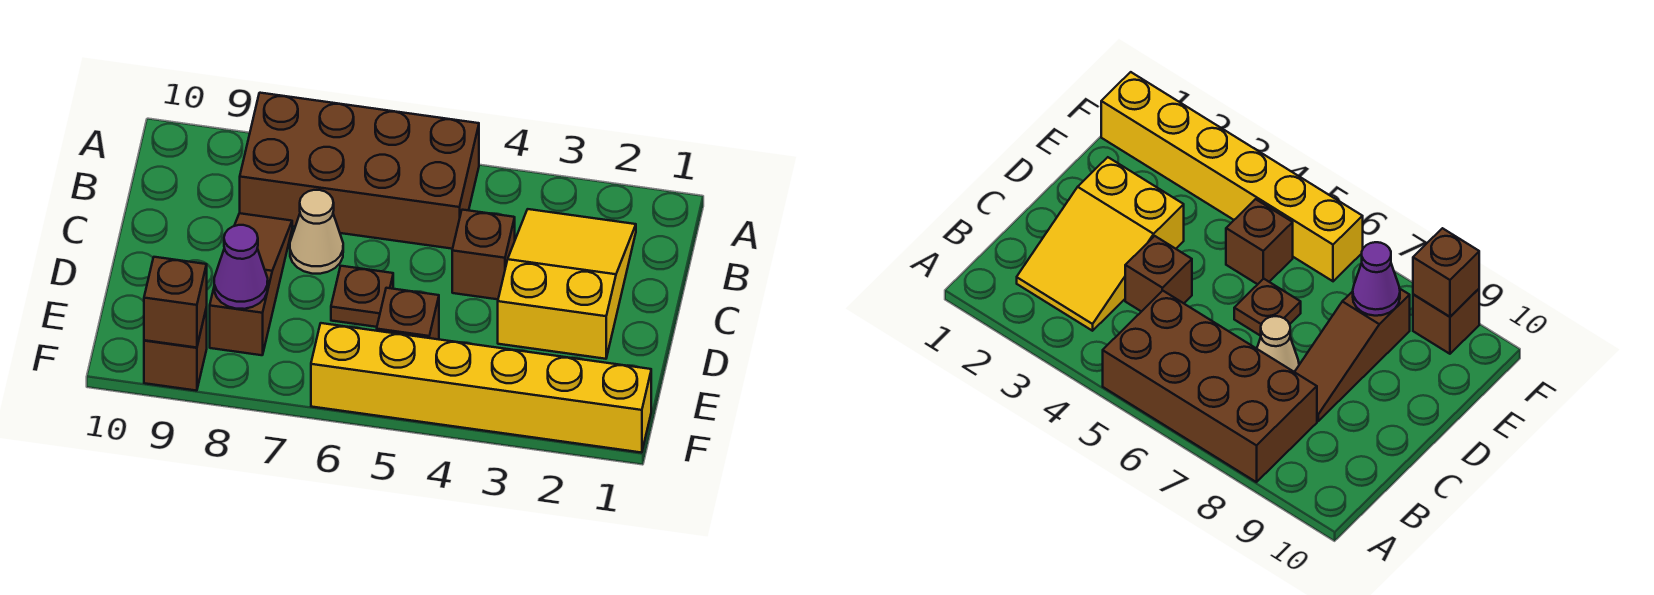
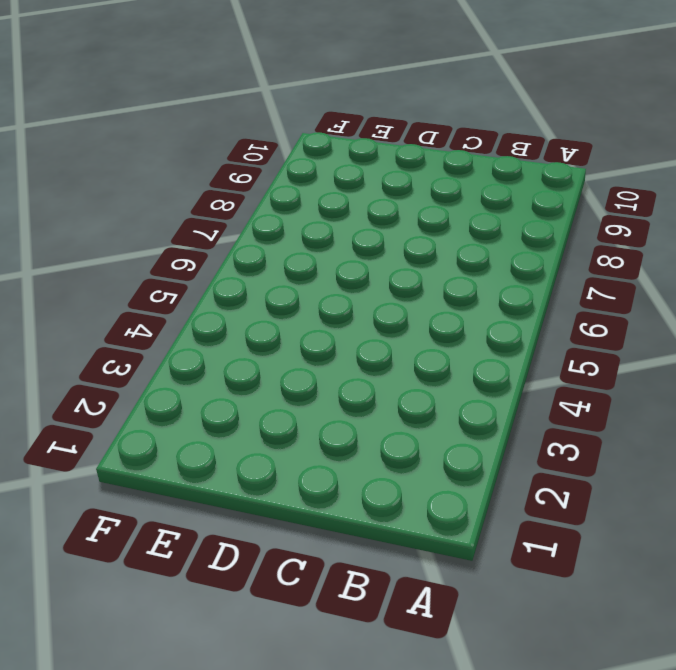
none -> brown brick A5:B8 level 1
none -> yellow slope B2:D3 level 1 top D

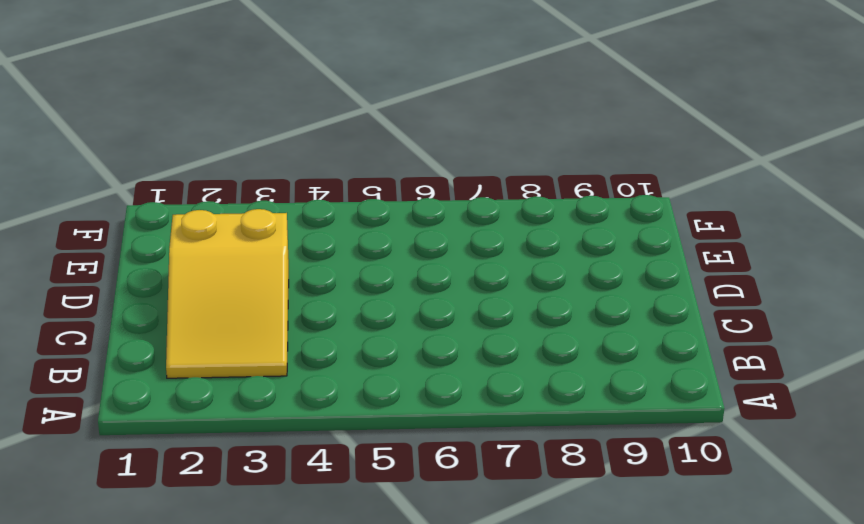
none -> brown brick A5:B8 level 1
none -> brown brick C4 level 1

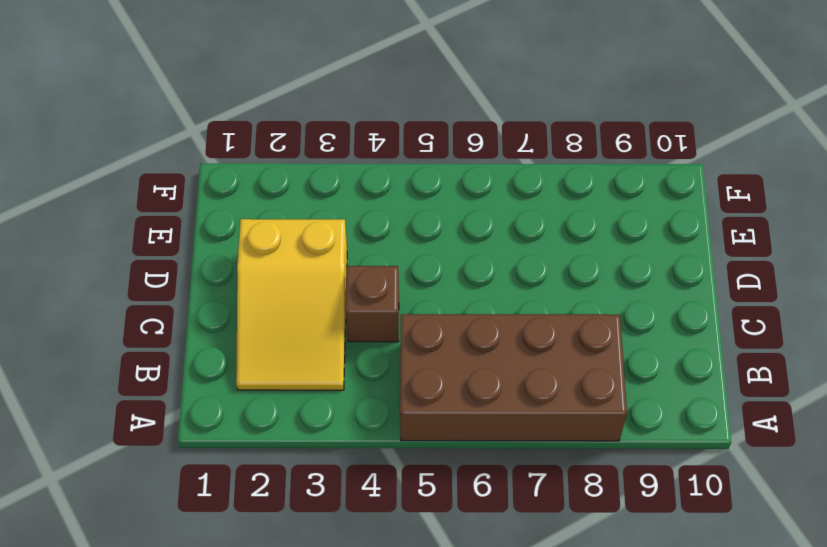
none -> tan cone C7 level 1
none -> brown slope C8:E8 level 1 top E

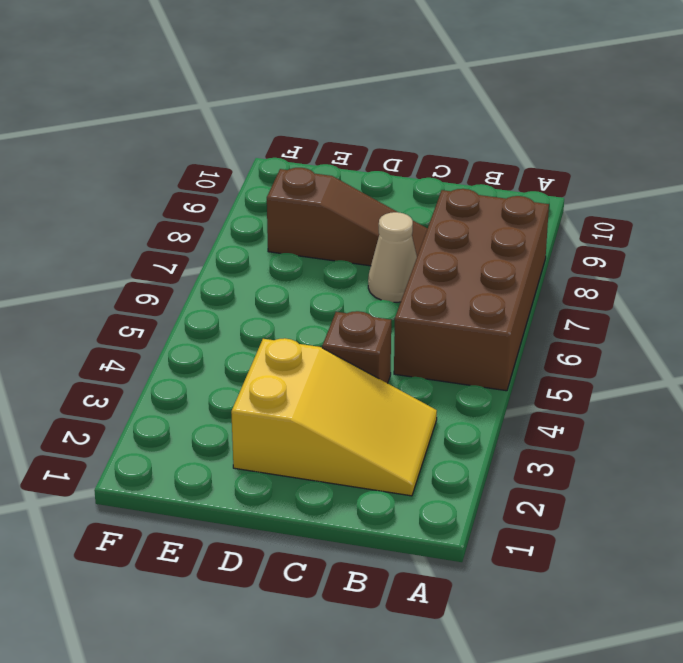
none -> brown plate D6 level 1
none -> brown brick E5 level 1

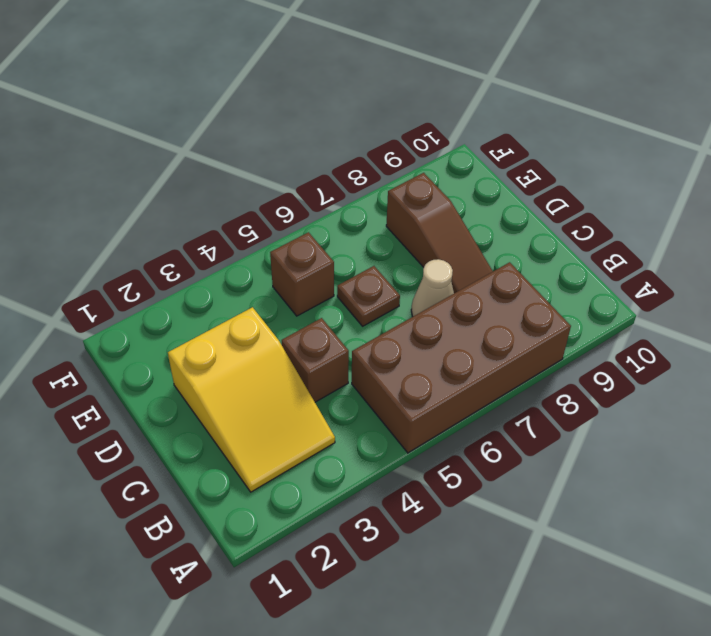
none -> yellow brick F1:F6 level 1
none -> brown brick F9 level 1

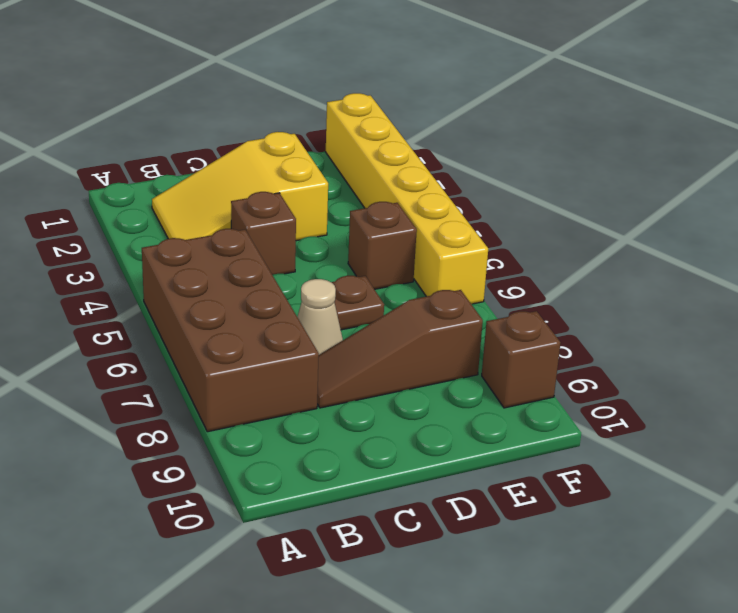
none -> purple cone E8 level 2
none -> brown brick F9 level 2

